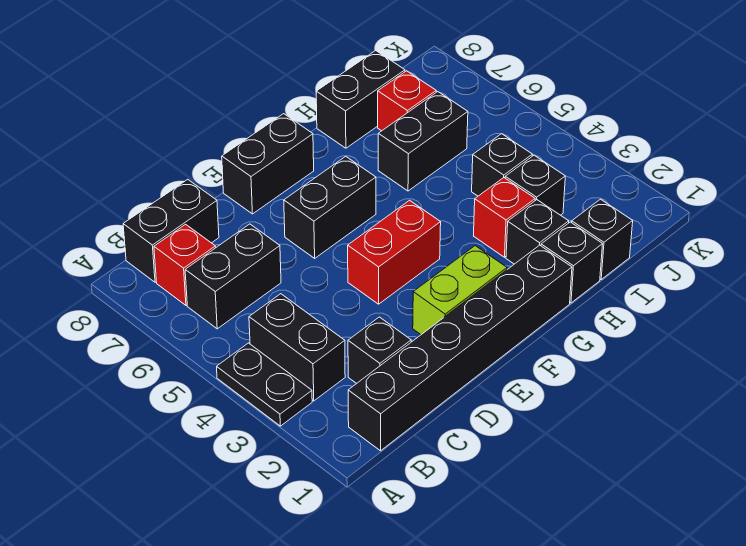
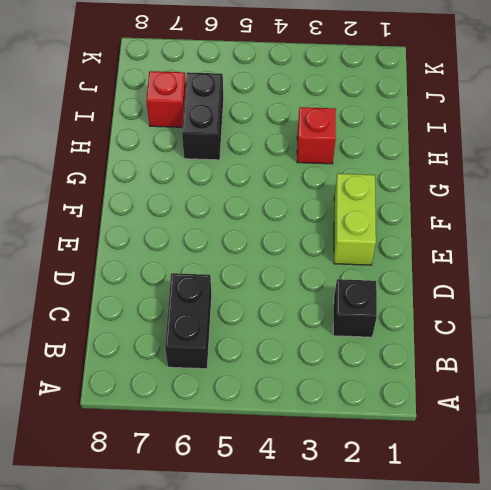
none -> black plate A3:A4 level 1
none -> black brick B1:G1 level 1
none -> black brick B3:B4 level 1

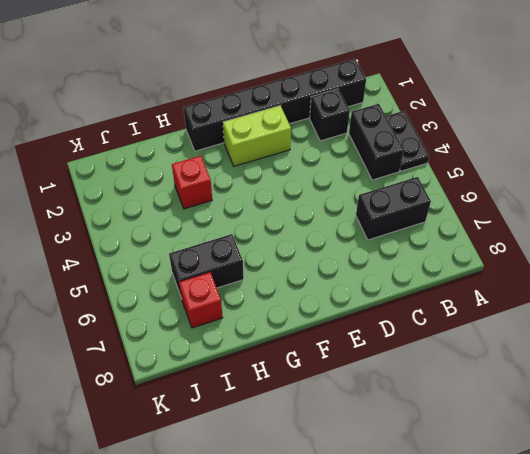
none -> red brick B7 level 1
none -> black brick B8:C8 level 1
none -> red brick E4:F4 level 1

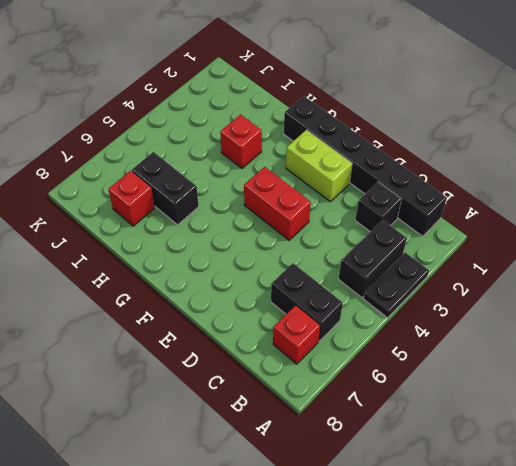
none -> black brick B8:C8 level 1
none -> black brick E6:F6 level 1
none -> black brick E8:F8 level 1

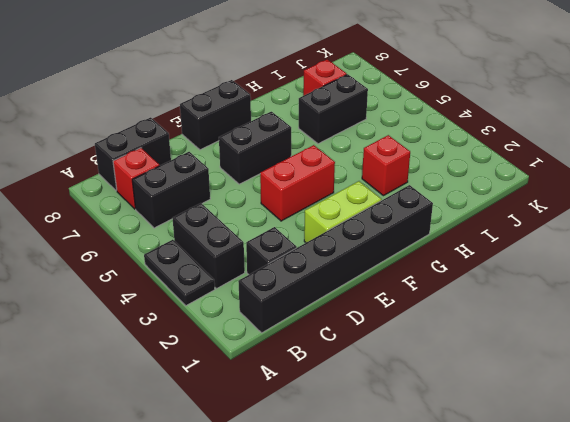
none -> black brick H1 level 1
none -> black brick H2 level 1
none -> black brick H8:I8 level 1

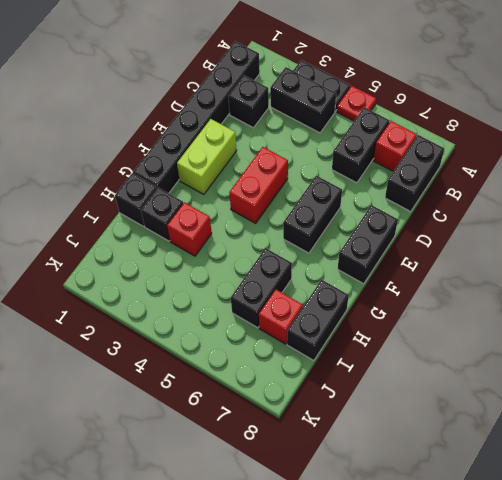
red plate A5 level 1 -> none
none -> black brick I1 level 1
none -> black brick I3 level 1
none -> black brick I4 level 1

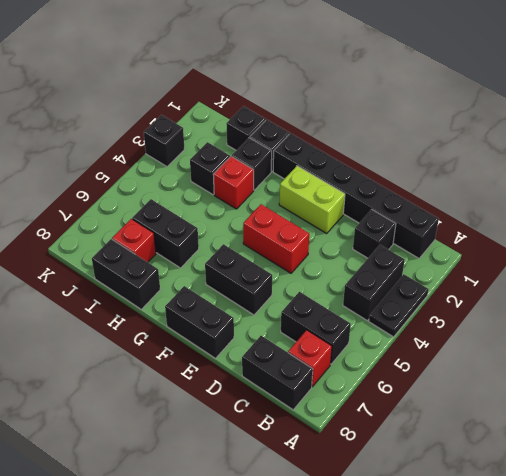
black brick K3 level 1 -> black brick I4 level 1

